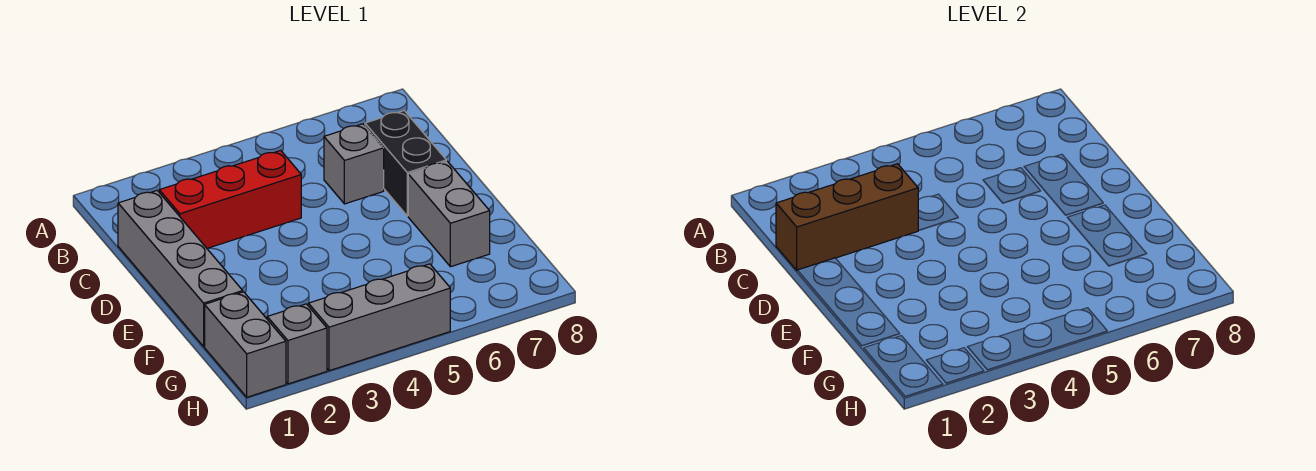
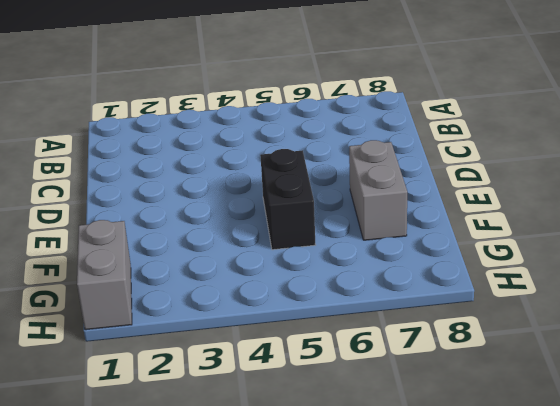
black brick E5:F5 level 1 -> black brick C7:D7 level 1
none -> grey brick C1:F1 level 1
none -> red brick C2:C4 level 1

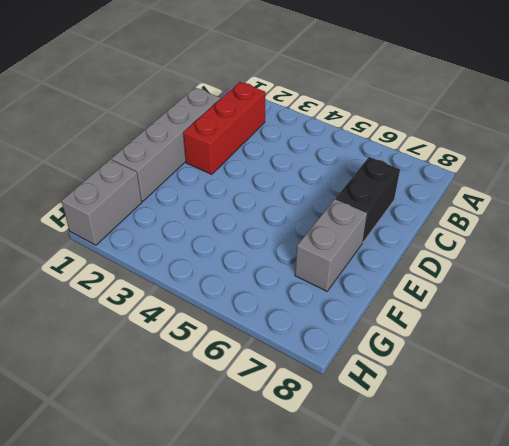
red brick B2:D2 level 1 -> red brick C2:C4 level 1
none -> grey brick C6 level 1
none -> grey brick H2 level 1

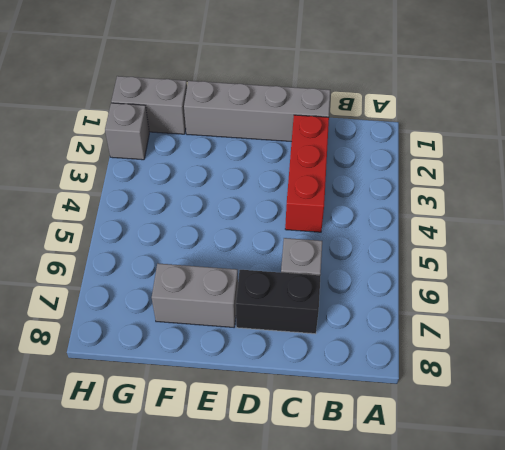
none -> grey brick H3:H5 level 1
none -> brown brick C1:C3 level 2

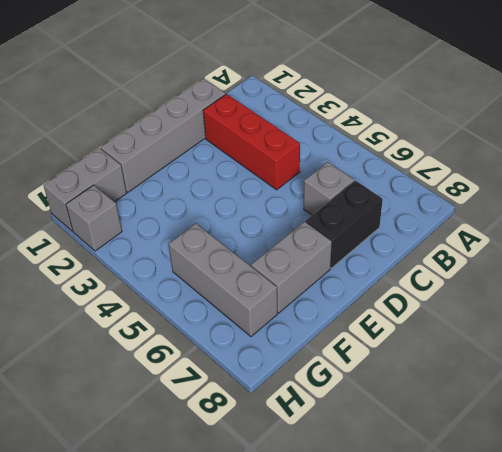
grey brick G5:G7 level 1 -> grey brick H3:H5 level 1
none -> brown brick C1:C3 level 2

